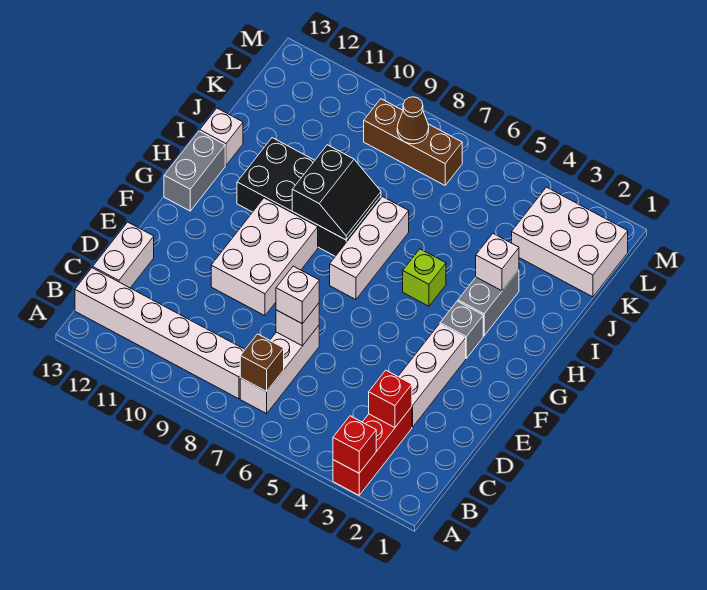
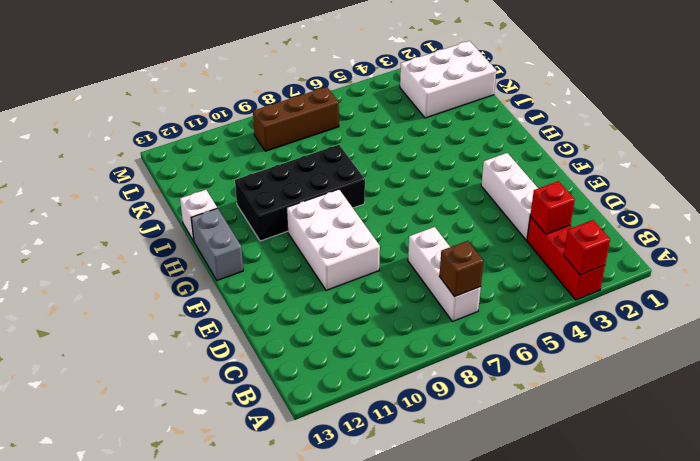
none -> white brick B8:B13 level 1
none -> white brick C13:D13 level 1
none -> grey brick G3 level 1

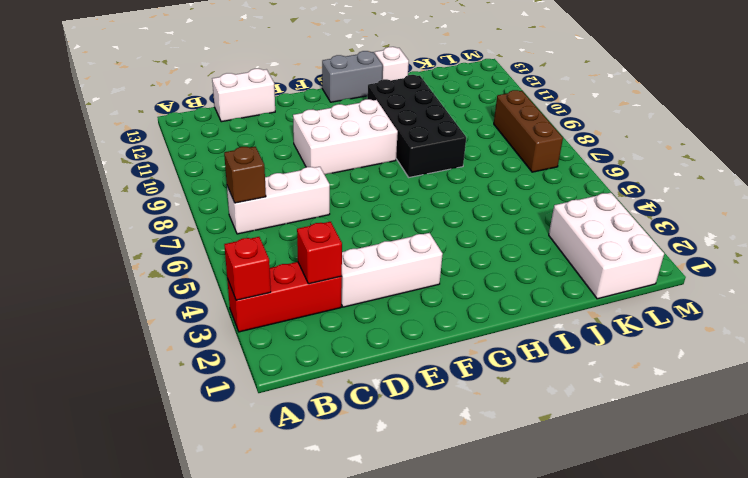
none -> white brick B8:B13 level 1
none -> grey brick G3 level 1
none -> white brick G7:I7 level 1

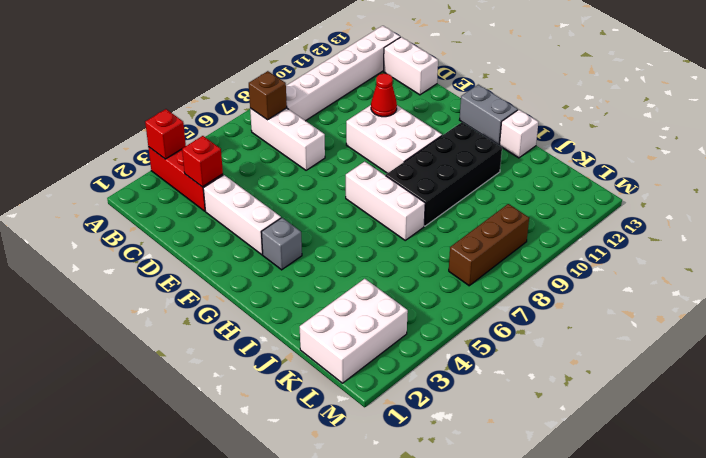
red cone E10 level 2 -> none
none -> grey brick H3:I3 level 1
none -> lime brick H5 level 1
none -> white brick D7 level 2

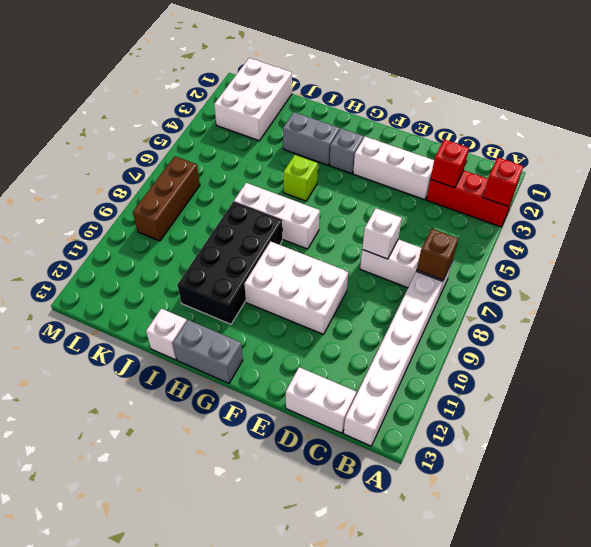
none -> black slope H8:I9 level 2 top 9
none -> white brick I3 level 2
none -> brown cone L8 level 2

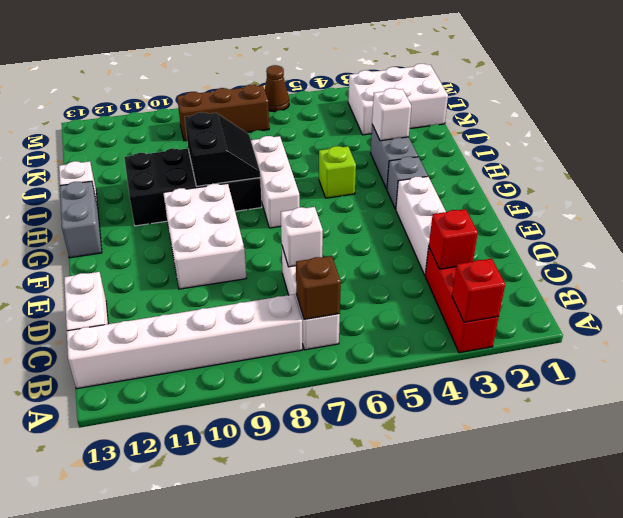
brown cone M6 level 1 -> brown cone L8 level 2
none -> white brick D7 level 3

